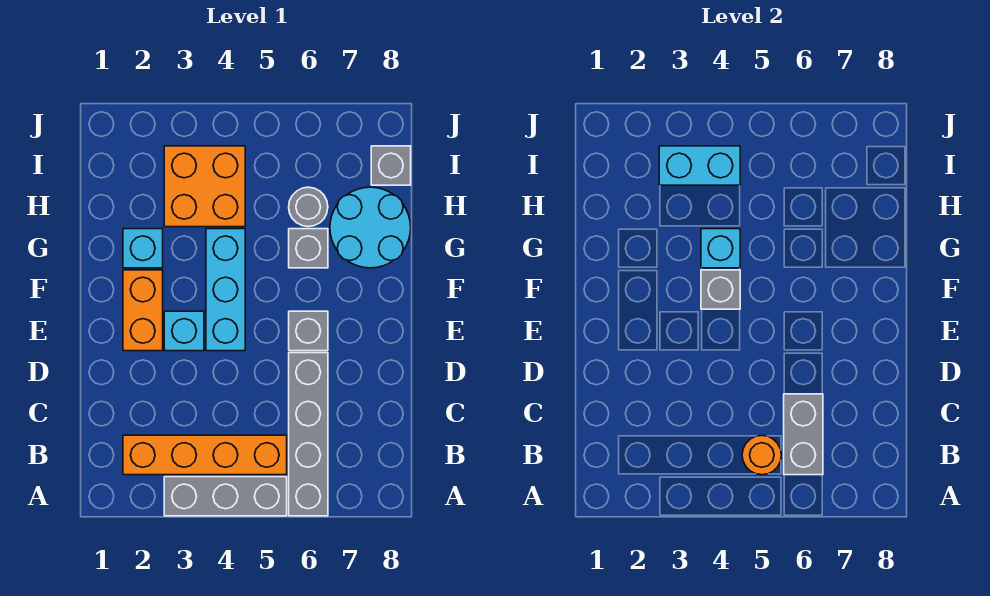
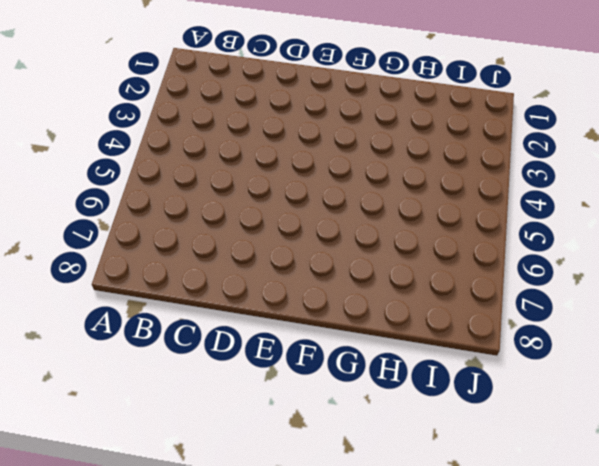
none -> grey brick A3:A5 level 1
none -> grey brick A6:D6 level 1
none -> orange brick B2:B5 level 1

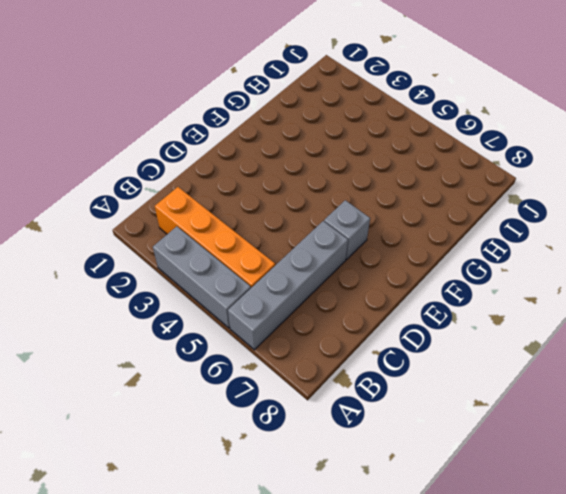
none -> orange brick E2:F2 level 1
none -> cyan brick E3 level 1
none -> cyan brick E4:G4 level 1

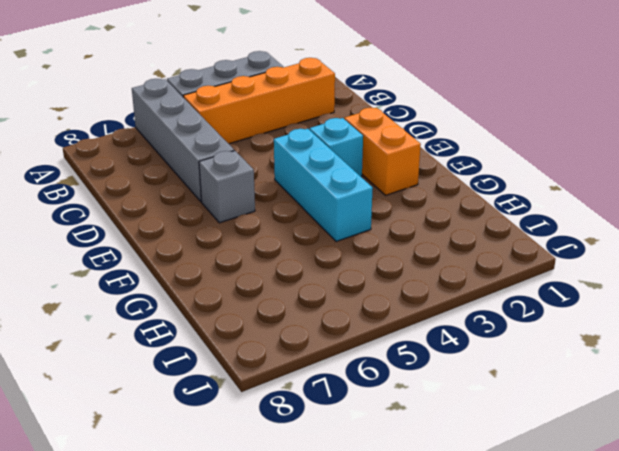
none -> cyan brick G2 level 1
none -> grey brick G6 level 1
none -> cyan round brick G7:H8 level 1

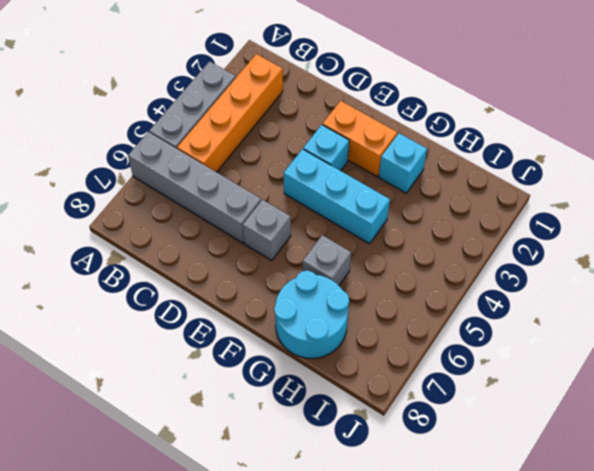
none -> orange brick H3:I4 level 1
none -> grey round brick H6 level 1
none -> grey brick I8 level 1

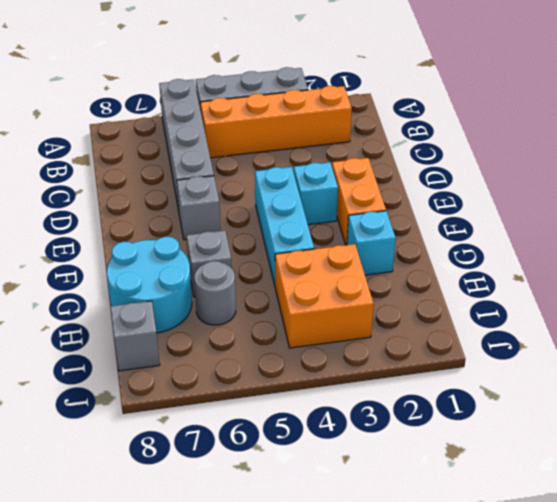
none -> orange round brick B5 level 2
none -> grey brick B6:C6 level 2
none -> grey brick F4 level 2

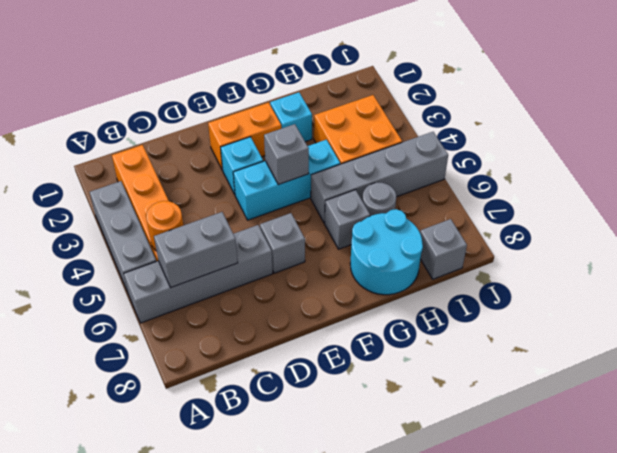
grey brick G5:J5 level 1 -> none
none -> cyan brick G4 level 2
none -> cyan brick I3:I4 level 2

